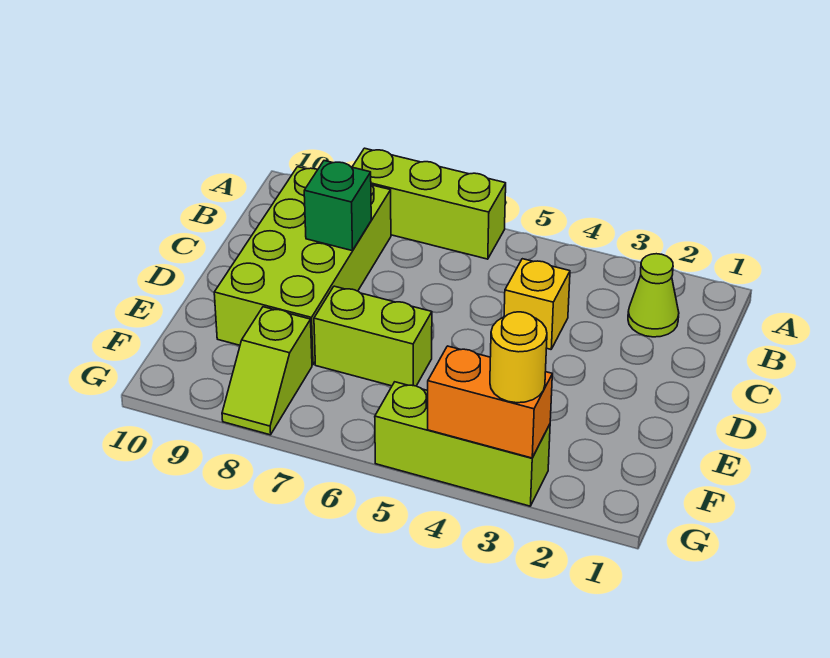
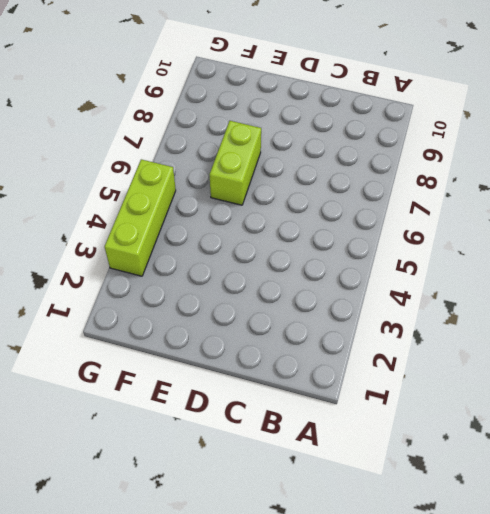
none -> lime brick A6:A8 level 1
none -> lime cone B2 level 1

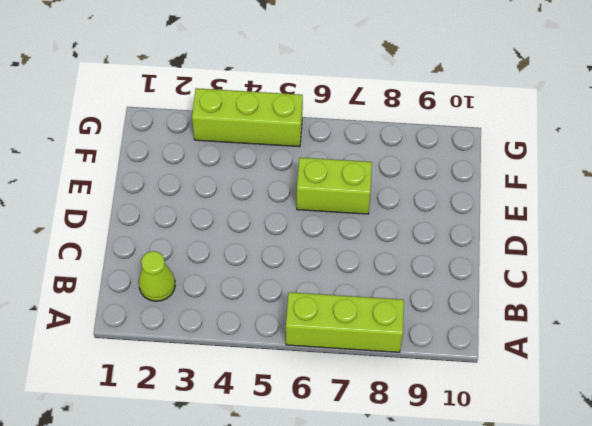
none -> lime brick B8:E9 level 1
none -> yellow brick C4 level 1

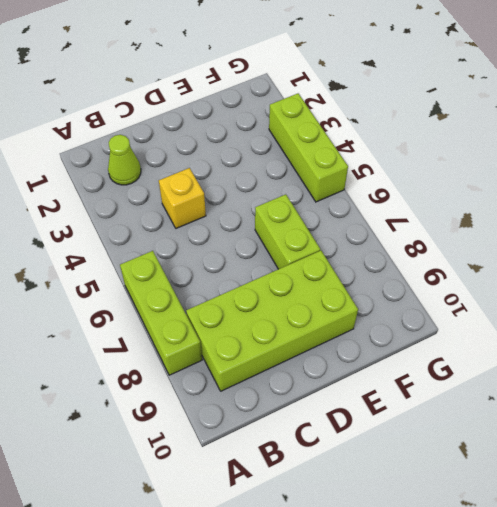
none -> lime slope F8:G8 level 1 top F
none -> green brick C8 level 2

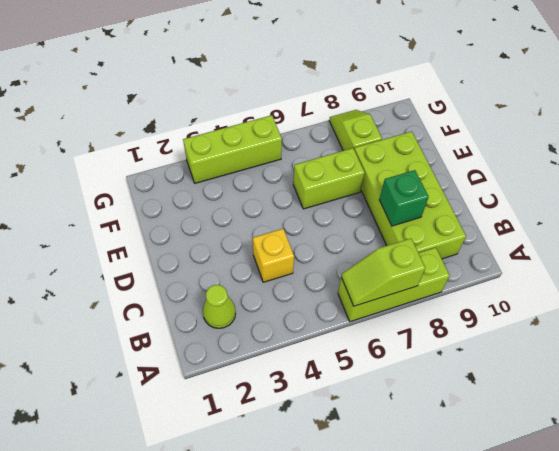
lime slope A6:A7 level 2 top 7 -> none
none -> orange brick G3:G4 level 2
none -> yellow round brick G3 level 3

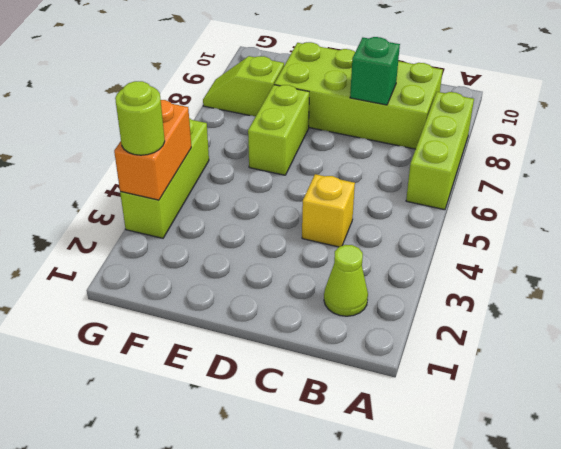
lime round brick G3 level 3 -> yellow round brick G3 level 3

